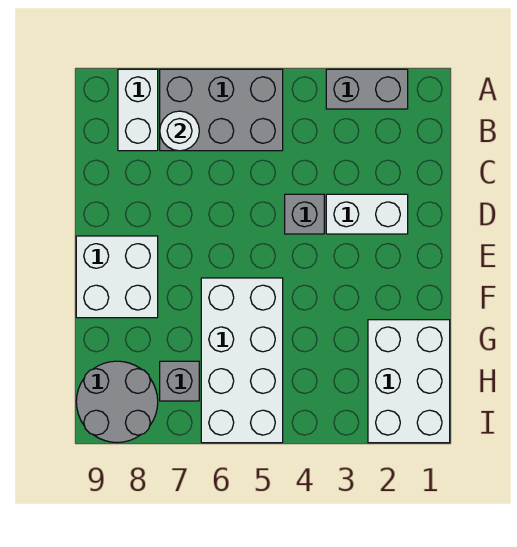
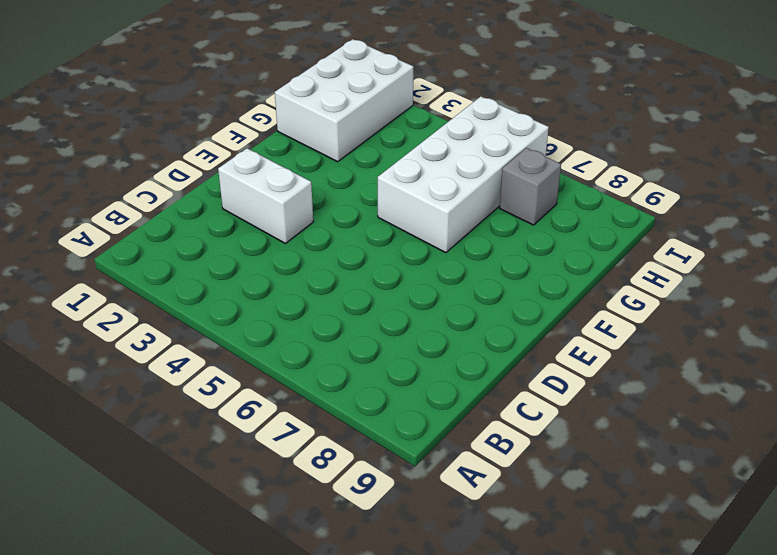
none -> grey brick A2:A3 level 1
none -> grey brick A5:B7 level 1

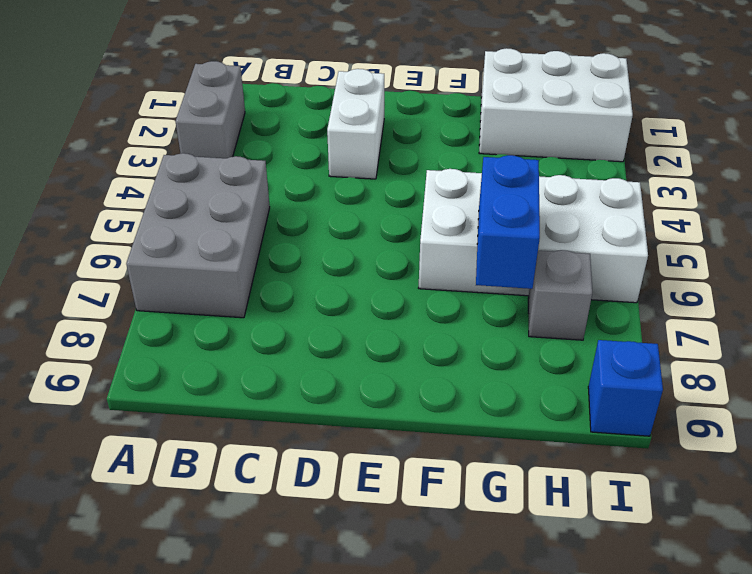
blue brick G6:G7 level 2 -> none
blue brick I9 level 1 -> grey round brick H8:I9 level 1
none -> white brick A8:B8 level 1
none -> grey brick D4 level 1

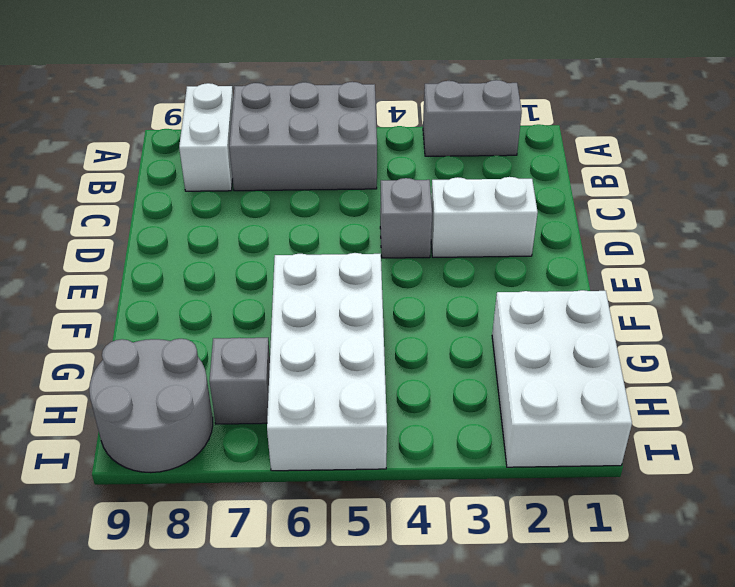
none -> white brick E8:F9 level 1
none -> white round brick B7 level 2

